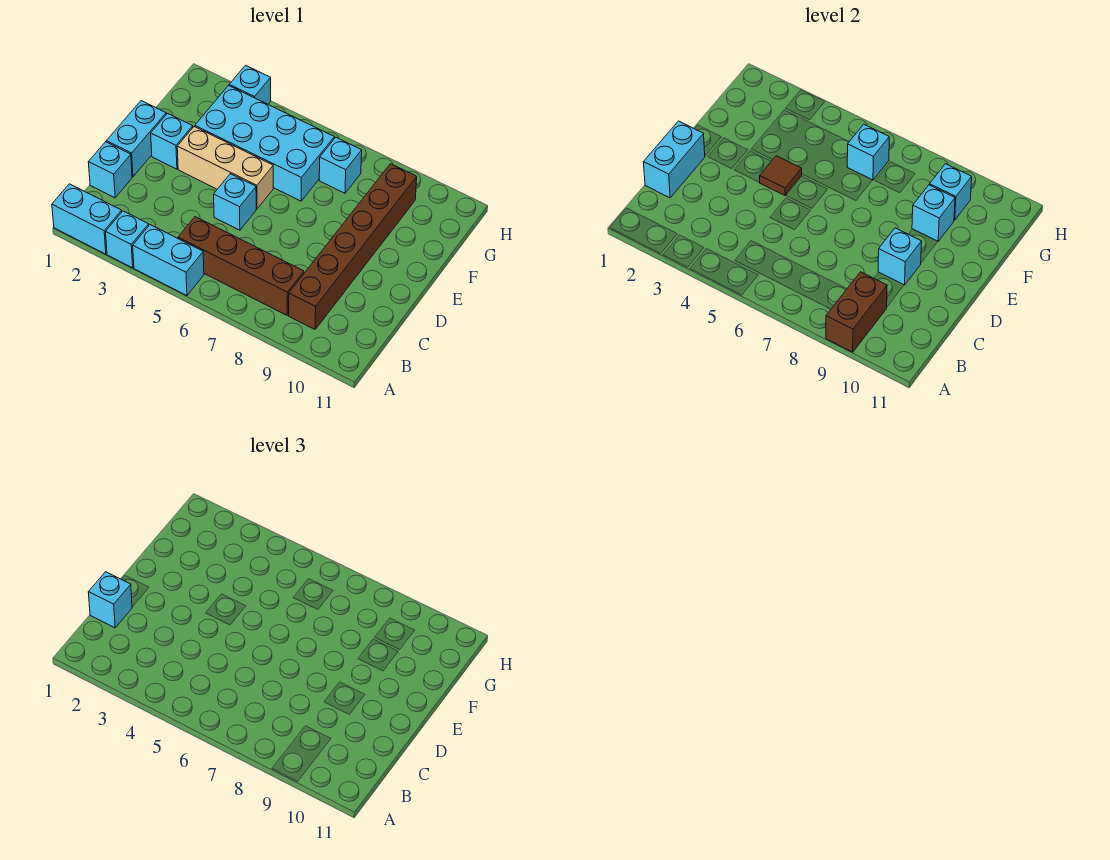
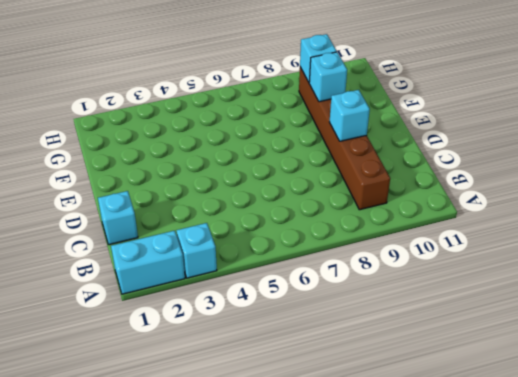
none -> cyan brick A4:A5 level 1
none -> brown brick B5:B8 level 1
none -> cyan brick D1:E1 level 1

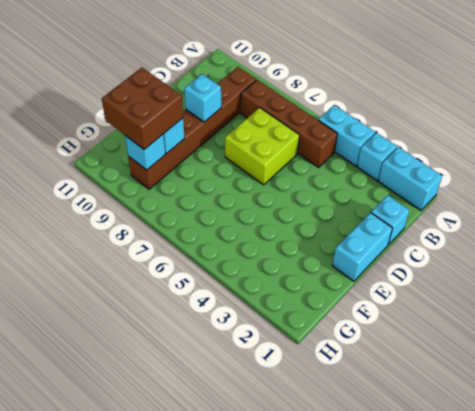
lime brick C6:D7 level 1 -> none
brown brick F9:G10 level 3 -> none
none -> cyan brick D5 level 1
none -> cyan brick E2 level 1
none -> tan brick E3:E5 level 1

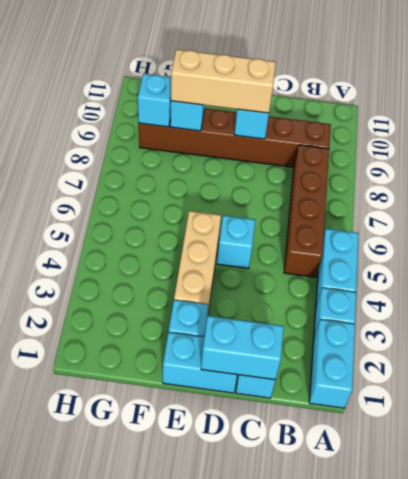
tan brick D9:F9 level 3 -> none
none -> cyan brick F3:G6 level 1
none -> cyan brick G7 level 1
none -> cyan brick H3 level 1

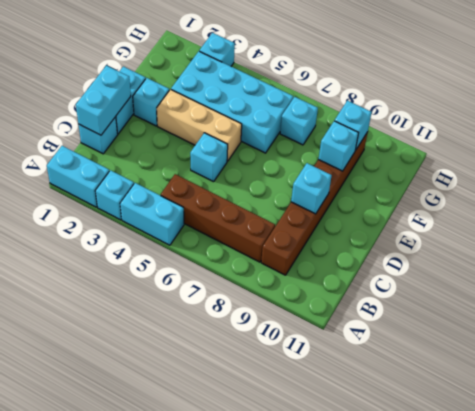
none -> brown brick A9:B9 level 2
none -> brown tile E4 level 2
none -> cyan brick G6 level 2

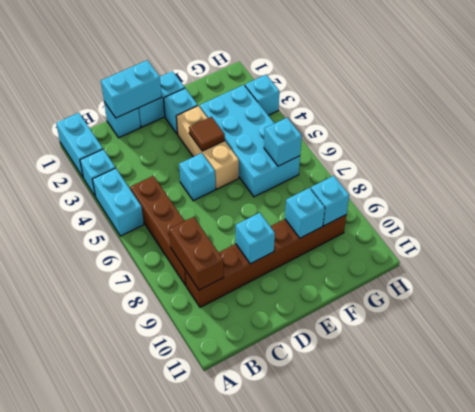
brown brick B8:B9 level 2 -> brown brick A9:B9 level 2
none -> cyan brick G7 level 1
none -> cyan brick C1 level 3

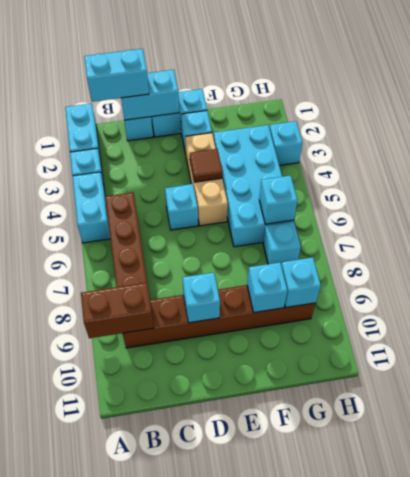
cyan brick B1:C1 level 3 -> cyan brick C1 level 3

